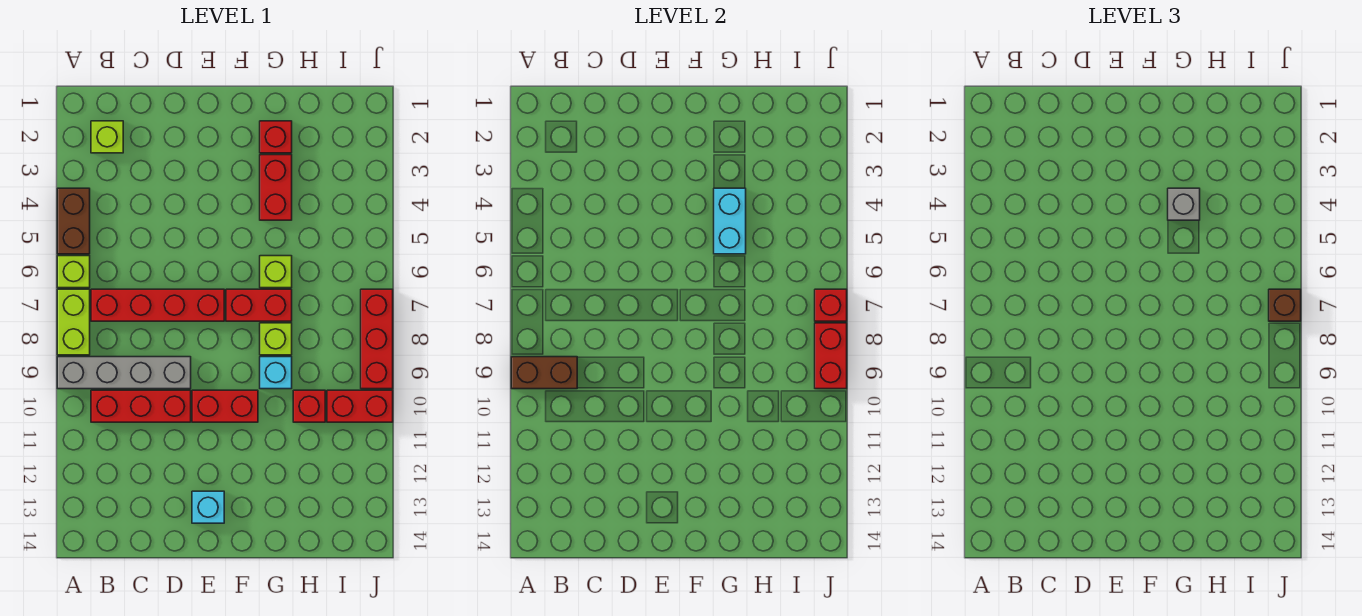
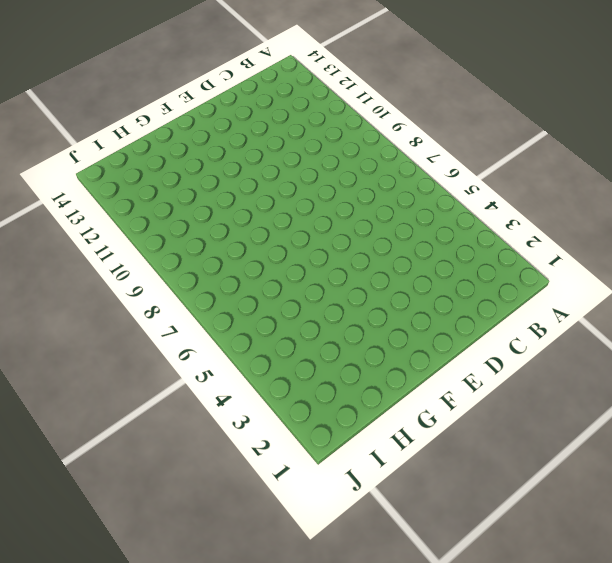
none -> brown brick A4:A5 level 1
none -> lime brick A6 level 1
none -> lime brick A7:A8 level 1

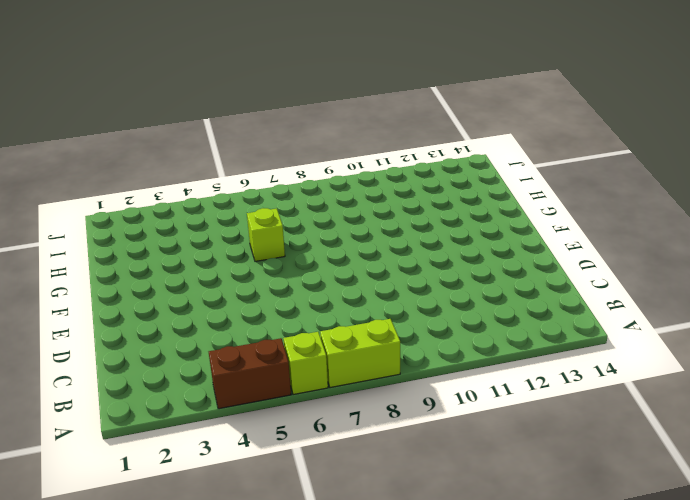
none -> grey brick A9:D9 level 1
none -> lime brick B2 level 1
none -> red brick B7:E7 level 1

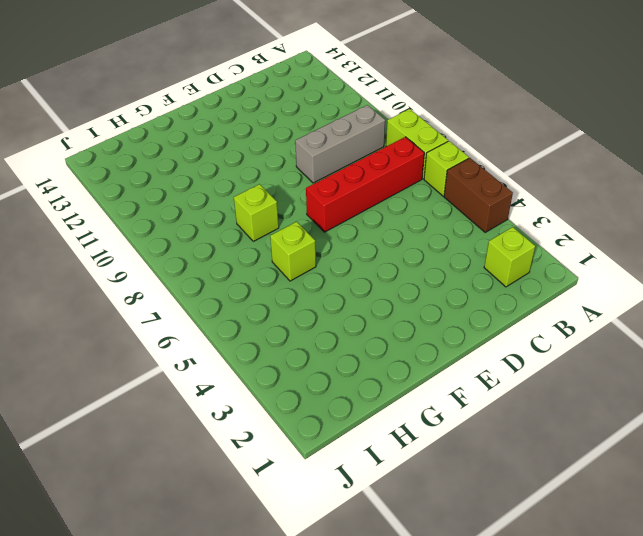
grey brick B9:D9 level 1 -> grey brick A9:D9 level 1
none -> red brick B10:D10 level 1
none -> red brick E10:F10 level 1
none -> cyan brick E13 level 1

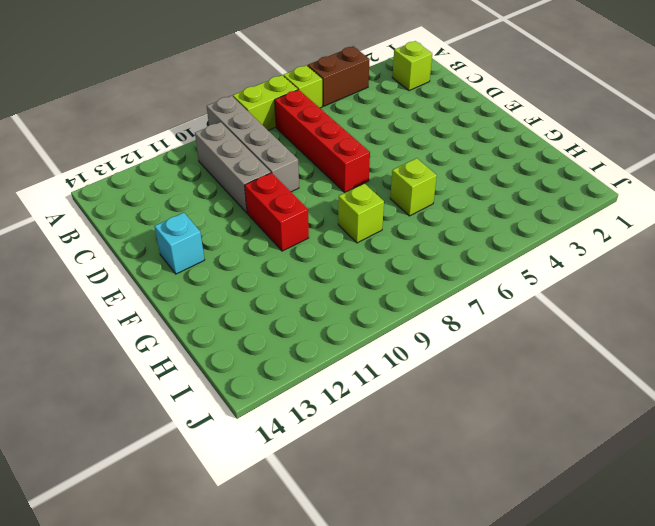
grey brick B10:D10 level 1 -> red brick B10:D10 level 1
none -> red brick F7:G7 level 1
none -> red brick G2 level 1
none -> red brick G3:G4 level 1

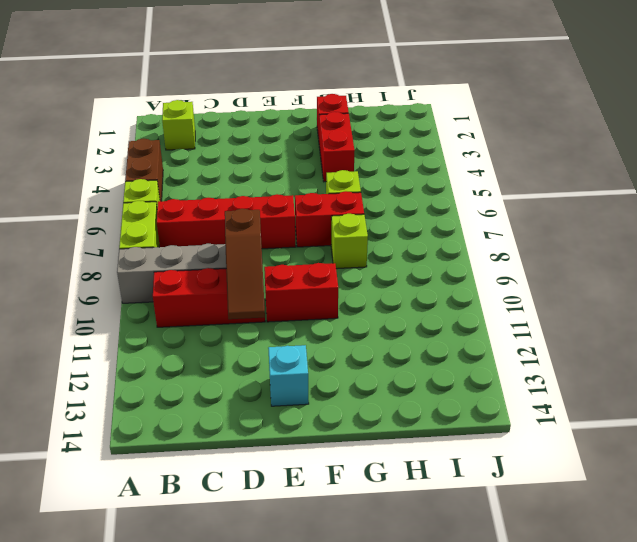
brown slope D9:D11 level 2 top 9 -> none
none -> cyan brick G9 level 1
none -> red brick H10 level 1
none -> red brick I10:J10 level 1

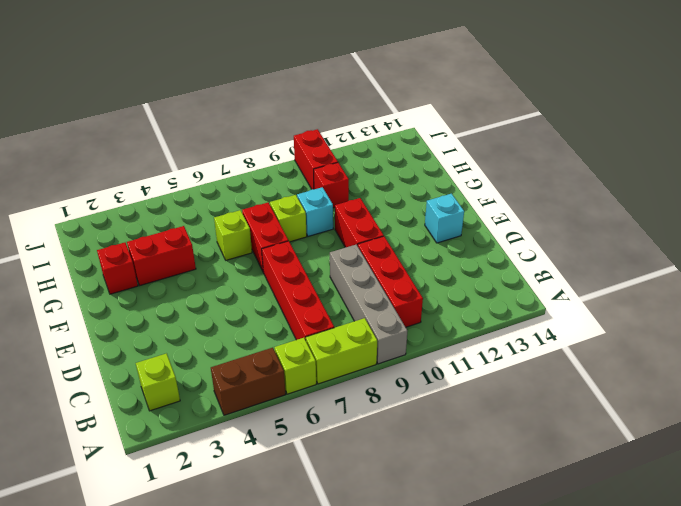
none -> red brick J7:J9 level 1
none -> brown brick A9:B9 level 2
none -> cyan brick G4:G5 level 2

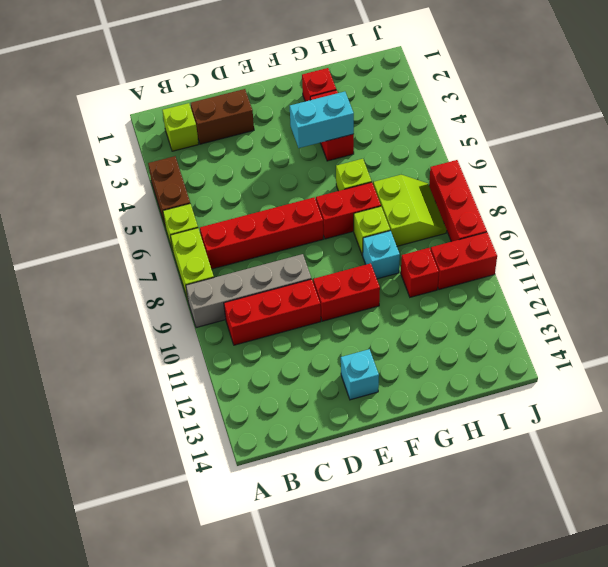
brown brick C2:D2 level 1 -> brown brick A9:B9 level 2
cyan brick F4:G4 level 2 -> cyan brick G4:G5 level 2
lime slope H7:I8 level 1 top H -> none
none -> red brick J7 level 2
none -> red brick J8:J9 level 2
none -> grey brick G4 level 3

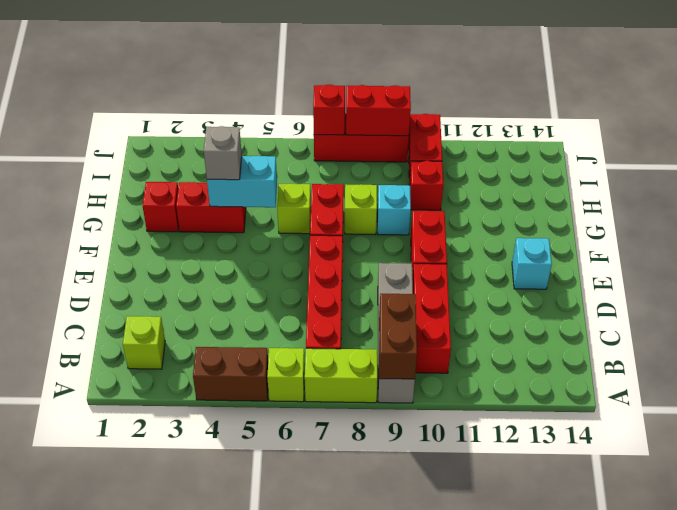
none -> brown brick J7 level 3

